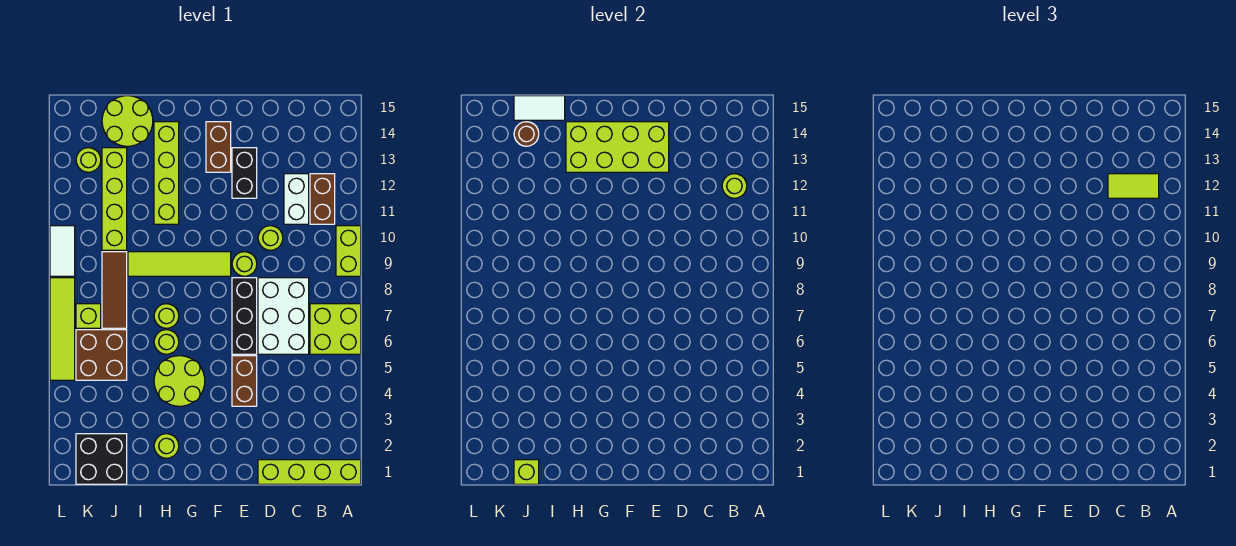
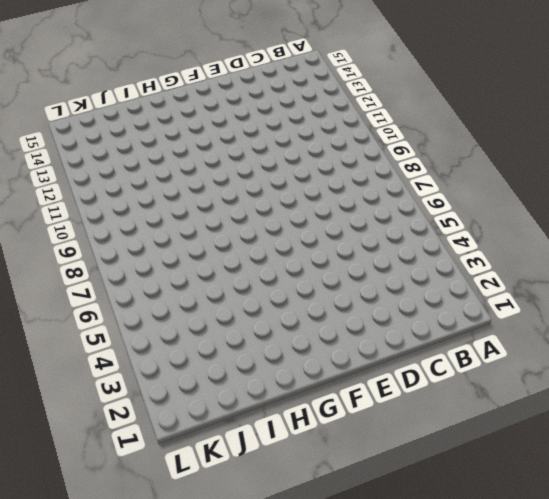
none -> lime brick A1:D1 level 1
none -> lime brick A6:B7 level 1
none -> lime brick A9:A10 level 1
none -> brown brick B11:B12 level 1

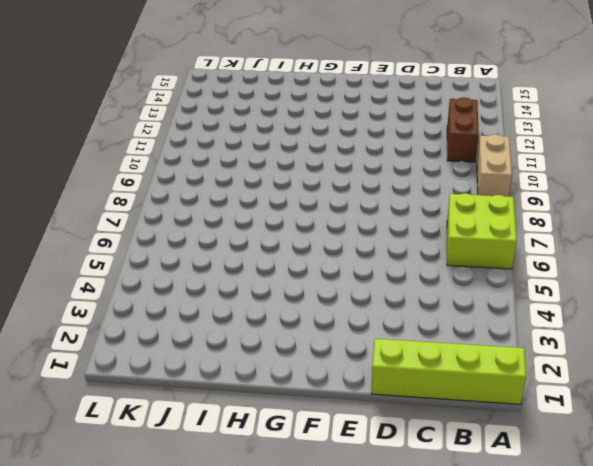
tan brick A9:A10 level 1 -> lime brick A9:A10 level 1
none -> white brick C6:D8 level 1
none -> white brick C11:C12 level 1
none -> lime round brick D10 level 1
none -> brown brick E4:E5 level 1

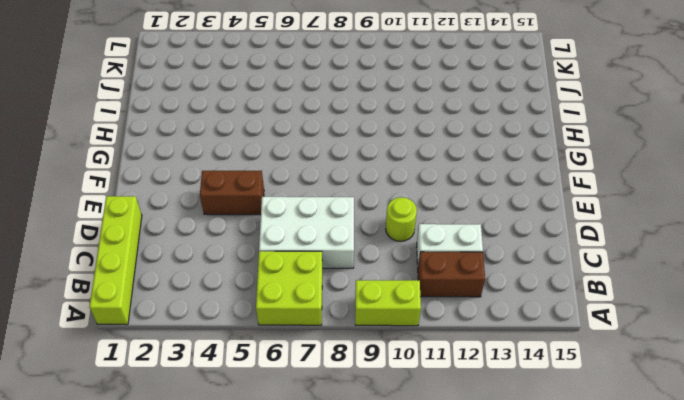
none -> black brick E6:E8 level 1
none -> lime round brick E9 level 1
none -> black brick E12:E13 level 1
none -> lime tile F9:I9 level 1

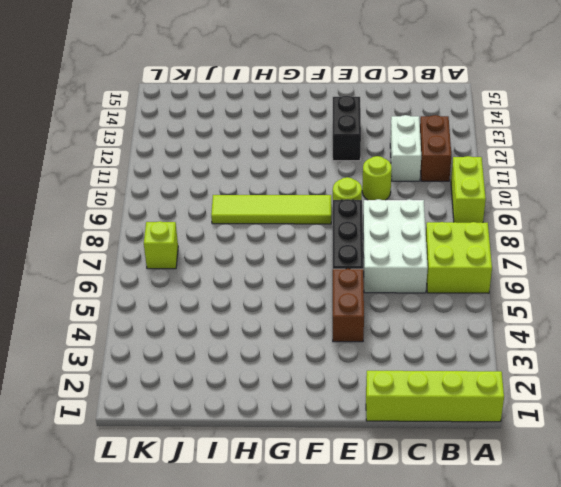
none -> brown brick F13:F14 level 1
none -> lime round brick G4:H5 level 1
none -> lime round brick H2 level 1
none -> lime round brick H6 level 1

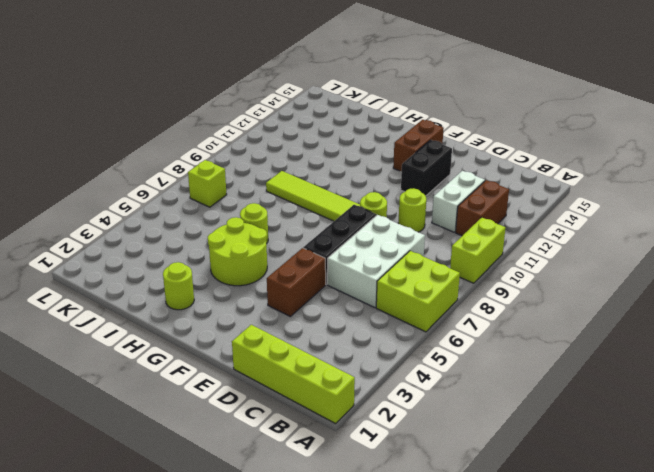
none -> lime round brick H7 level 1
none -> lime brick H11:H14 level 1
none -> lime round brick I14:J15 level 1
none -> black brick J1:K2 level 1

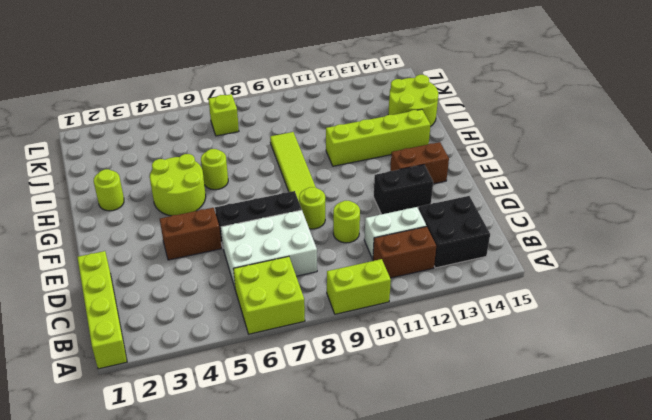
black brick B13:C14 level 1 -> black brick J1:K2 level 1
none -> lime round brick H7 level 1
none -> brown brick J5:K6 level 1
none -> brown tile J7:J9 level 1
none -> lime brick J10:J13 level 1

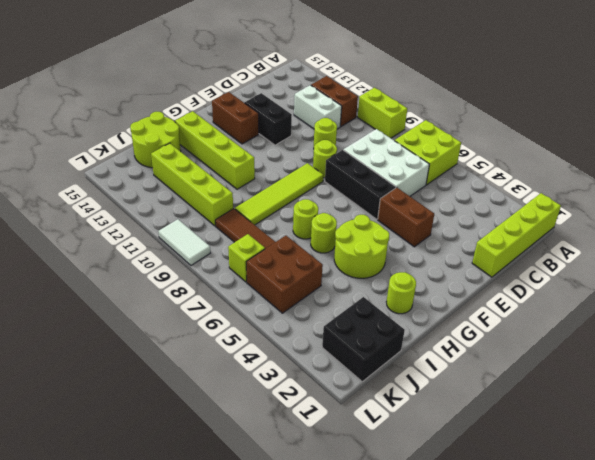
none -> lime round brick K13 level 1
none -> lime tile L5:L8 level 1
none -> lime round brick B12 level 2
none -> lime brick E13:H14 level 2

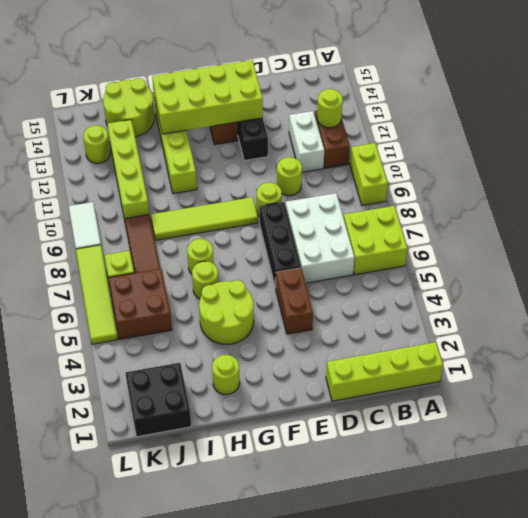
none -> white tile I15:J15 level 2
none -> lime brick J1 level 2
none -> brown round brick J14 level 2
none -> lime tile B12:C12 level 3

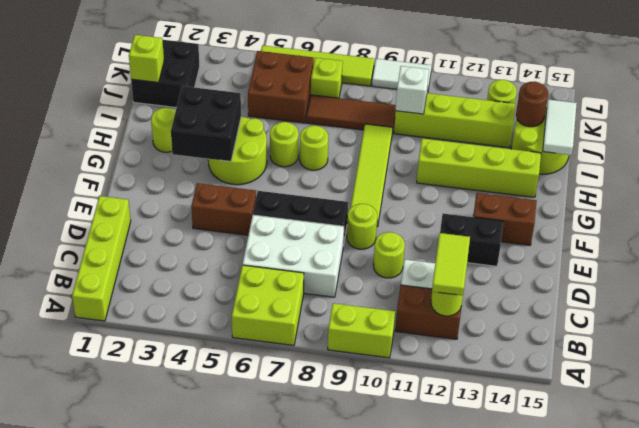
black brick G3:H4 level 2 -> none
white brick J10 level 2 -> none
none -> lime brick E13:H14 level 2

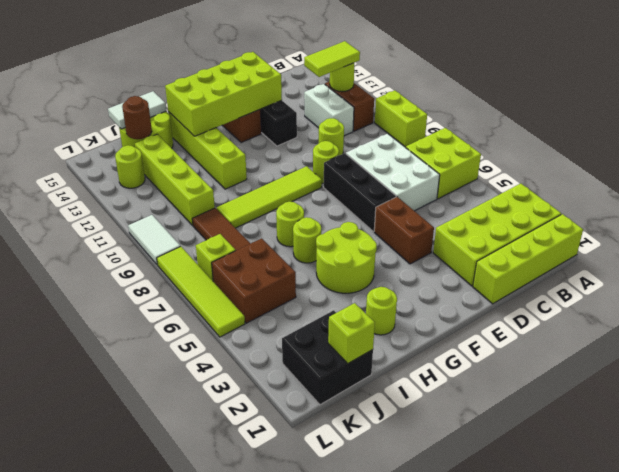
lime brick A2:D3 level 1 -> none

